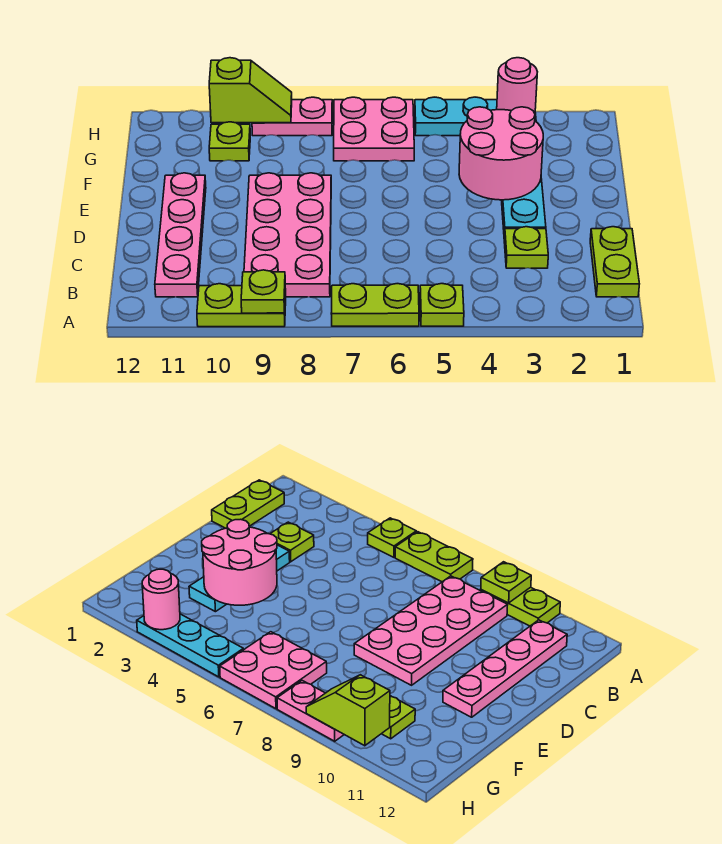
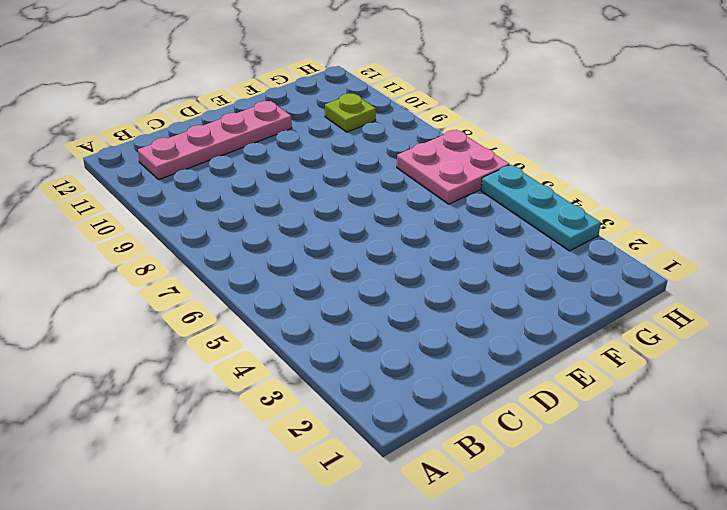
none -> lime plate A5 level 1
none -> lime plate A6:A7 level 1
none -> lime plate A9:A10 level 1

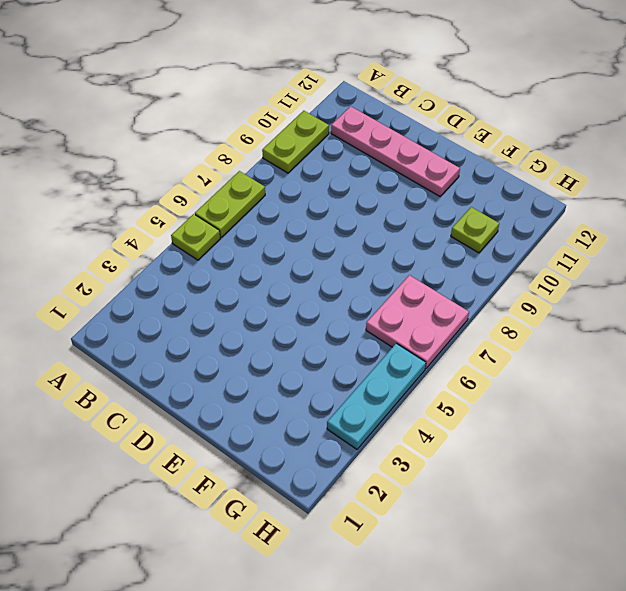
none -> lime plate B1:C1 level 1
none -> pink plate B8:E9 level 1
none -> lime plate C3 level 1

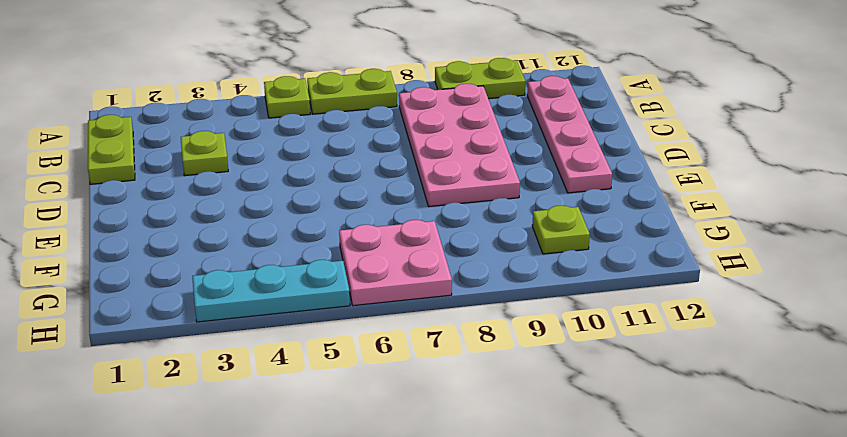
none -> cyan plate D3:F3 level 1
none -> pink plate H8:H9 level 1
none -> lime plate A9 level 2

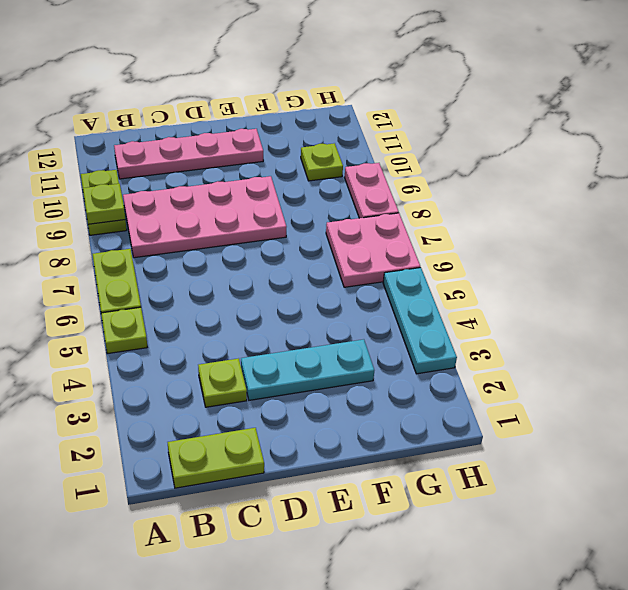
none -> pink round brick E3:F4 level 2
none -> pink round brick H3 level 2
none -> lime slope H9:H10 level 2 top 10

